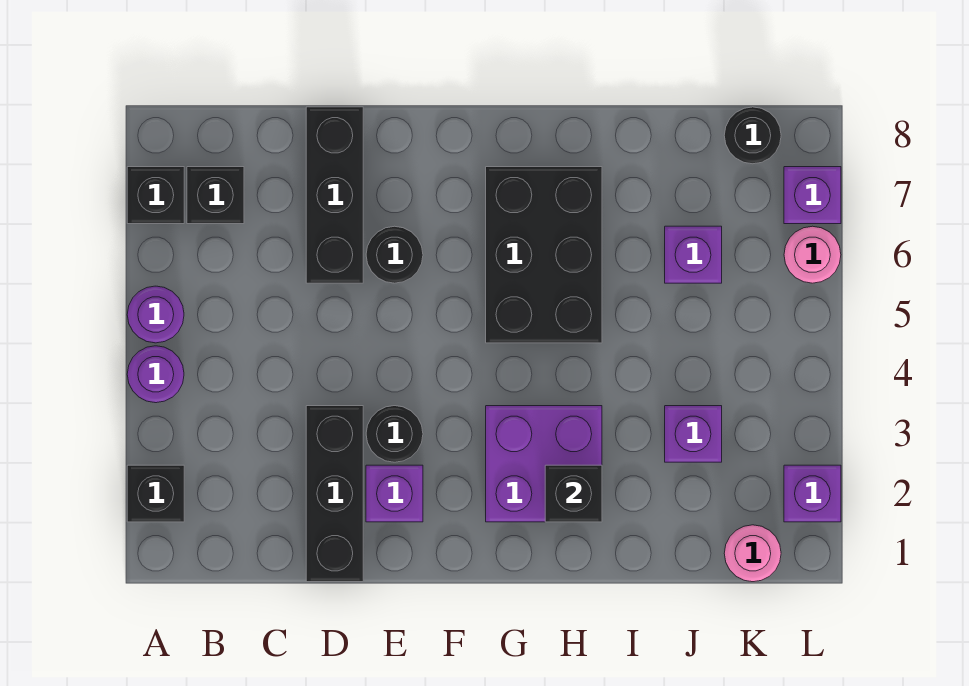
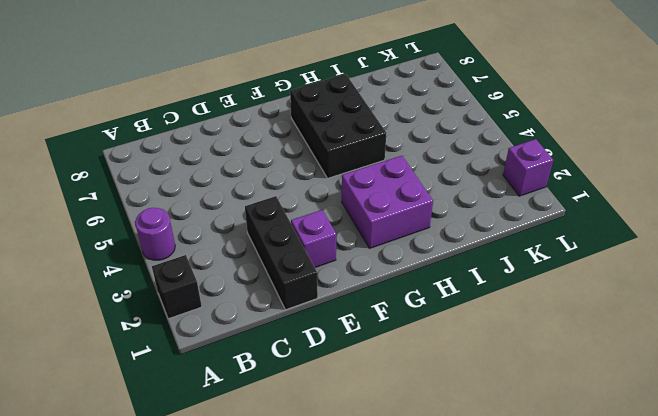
none -> purple round brick A5 level 1
none -> black brick A7 level 1
none -> black brick B7 level 1

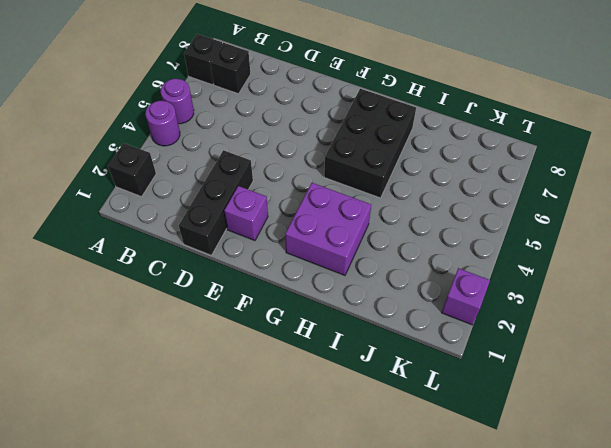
none -> black brick D6:D8 level 1
none -> black round brick E3 level 1
none -> black round brick E6 level 1

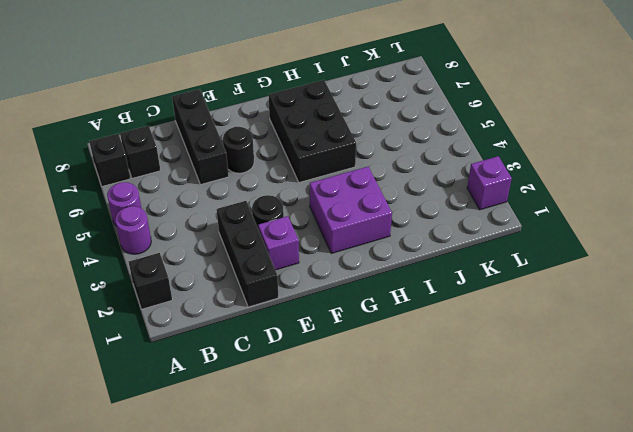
none -> purple brick J3 level 1
none -> purple brick J6 level 1
none -> pink round brick K1 level 1

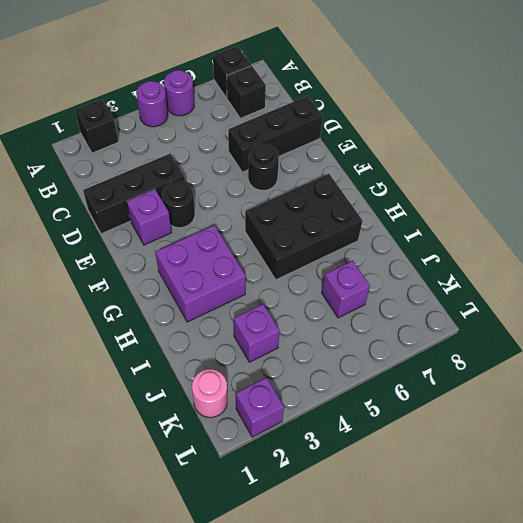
none -> black round brick K8 level 1
none -> pink round brick L6 level 1
none -> purple brick L7 level 1

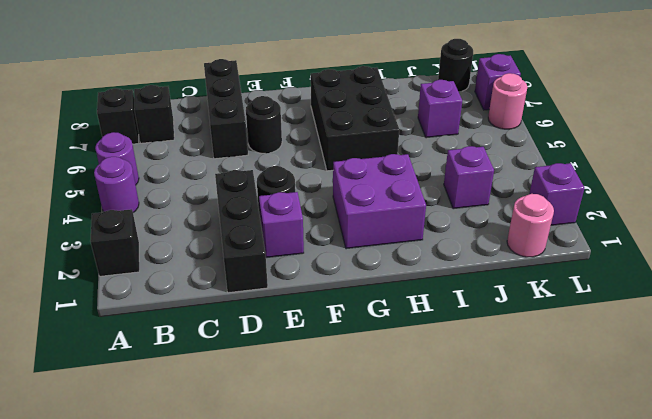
none -> black brick H2 level 2

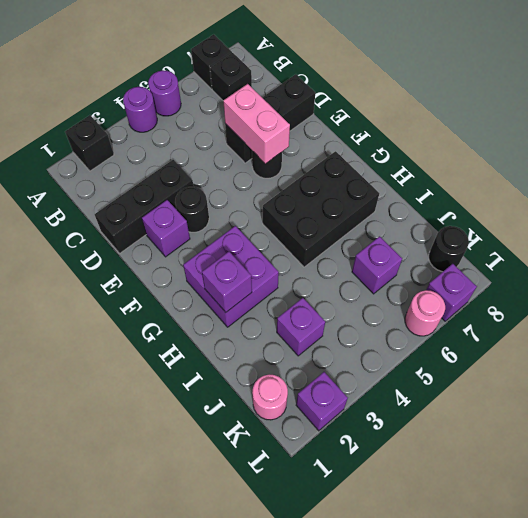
pink brick D6:E6 level 2 -> none
purple brick H2 level 2 -> black brick H2 level 2

